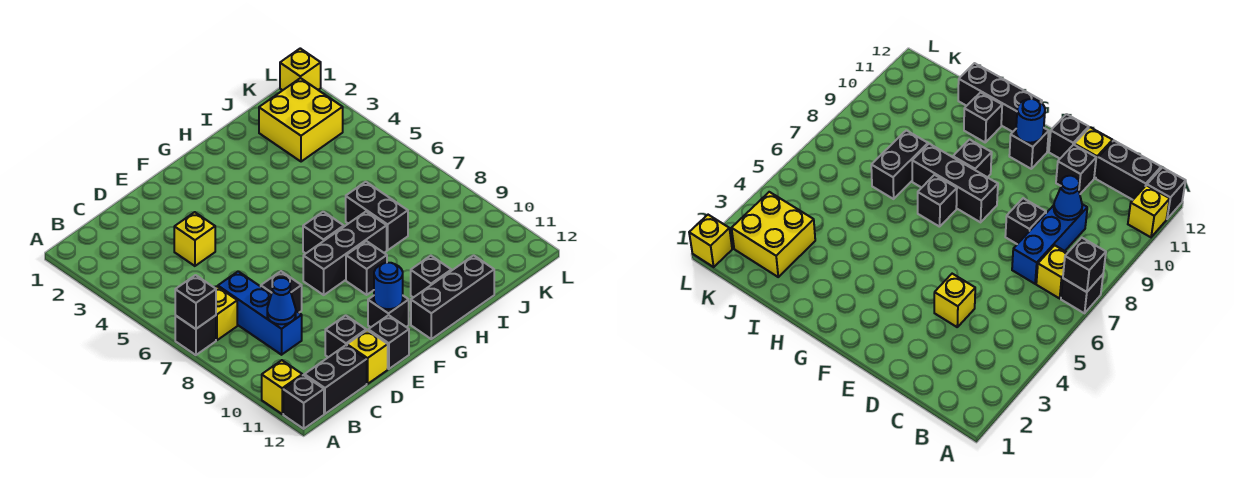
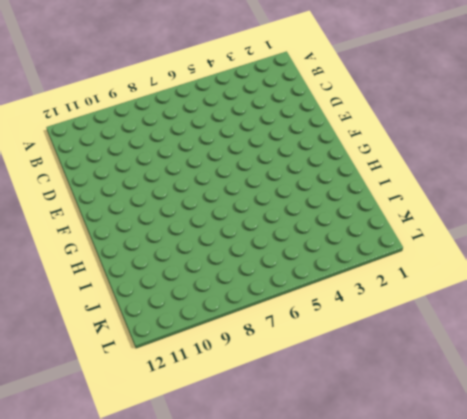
none -> black brick A7 level 1
none -> yellow brick A11 level 1
none -> black brick A12 level 1

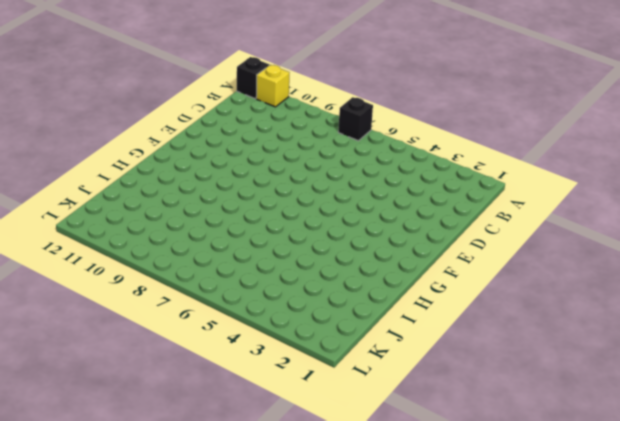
none -> yellow brick B7 level 1
none -> black brick B12:C12 level 1
none -> blue brick C7:C9 level 1

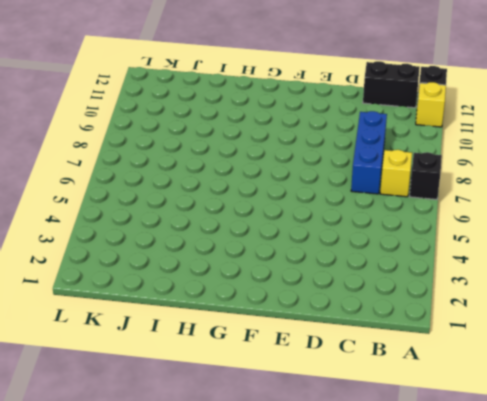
none -> yellow brick D4 level 1
none -> black brick D8 level 1
none -> black brick D11 level 1

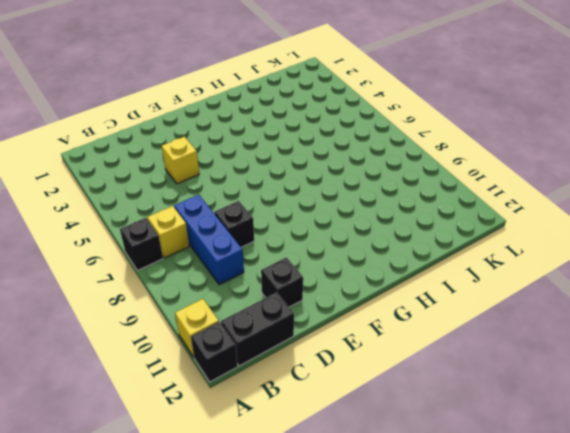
none -> yellow brick D12 level 1
none -> black brick E12 level 1
none -> black brick F8:H8 level 1

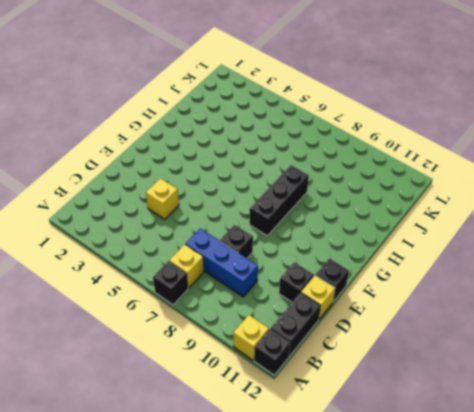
none -> black brick F11 level 1
none -> black brick G7 level 1
none -> black brick G9 level 1

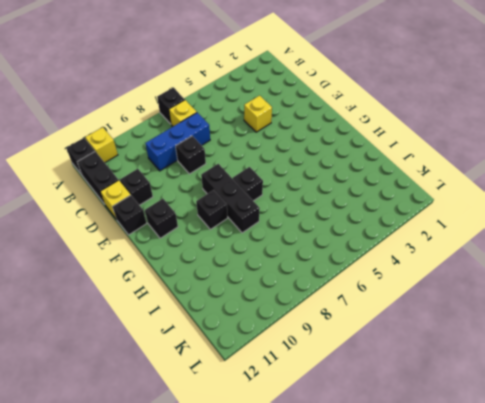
none -> black brick G12:I12 level 1
none -> black brick H11 level 1
none -> black brick I7:I8 level 1

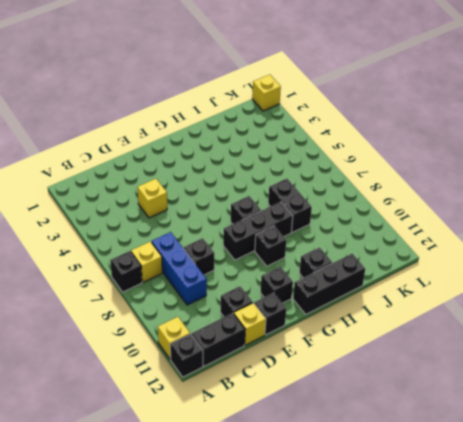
none -> yellow brick J2:K3 level 1
none -> black brick A7 level 2
none -> blue cone C9 level 2

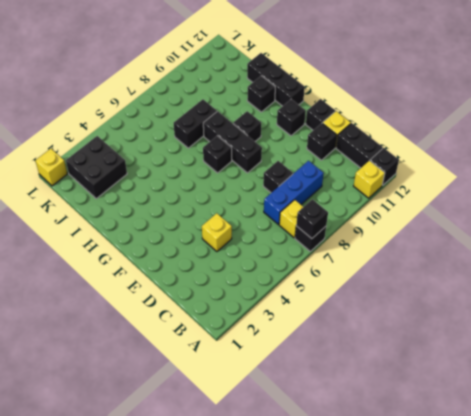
black brick J2:K3 level 1 -> yellow brick J2:K3 level 1
none -> blue cone C9 level 2
none -> blue round brick F11 level 2

